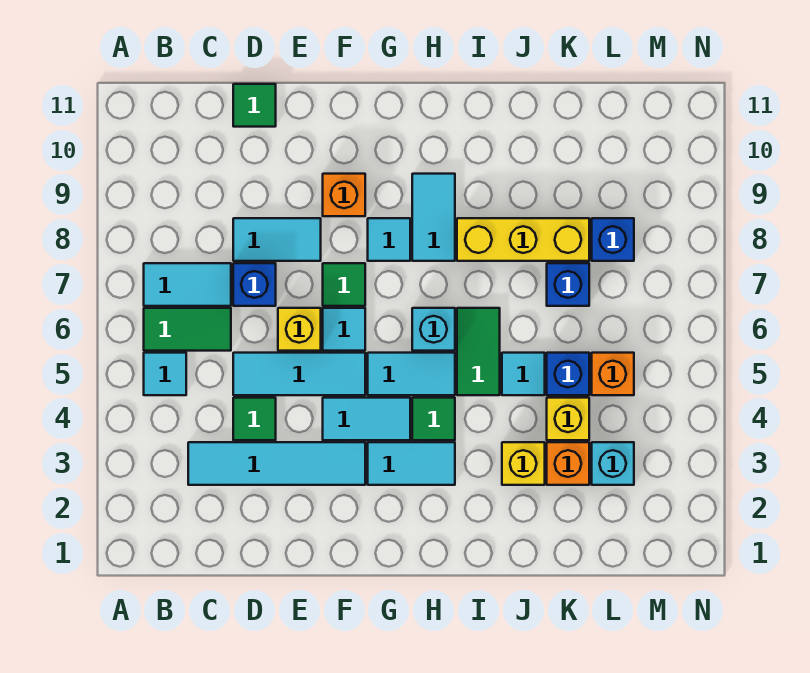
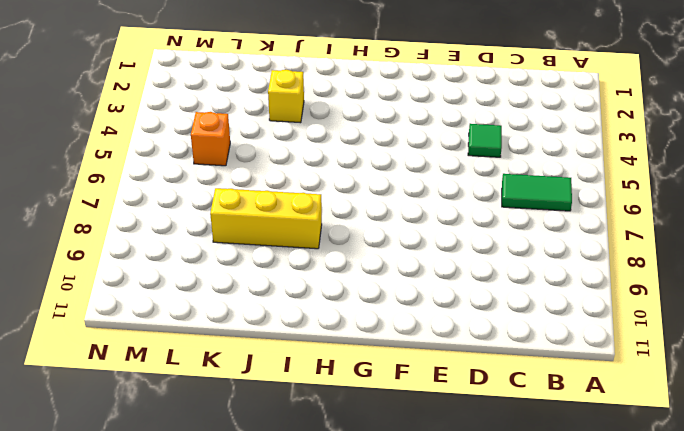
none -> cyan tile B5 level 1
none -> cyan tile B7:C7 level 1
none -> cyan tile C3:F3 level 1
none -> cyan tile D5:F5 level 1

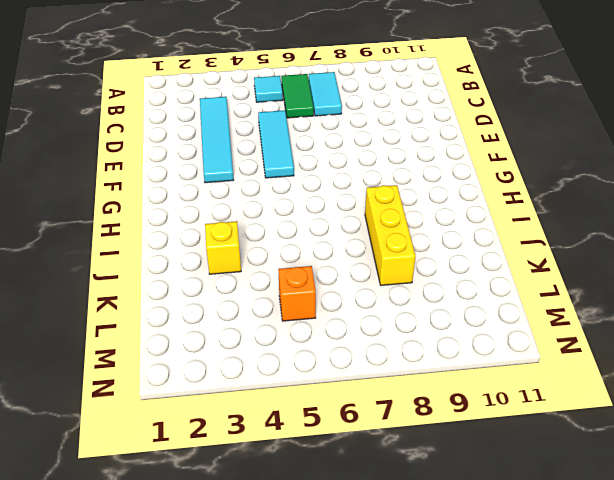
none -> green tile D4 level 1
none -> blue brick D7 level 1
none -> cyan tile D8:E8 level 1
none -> green tile D11 level 1

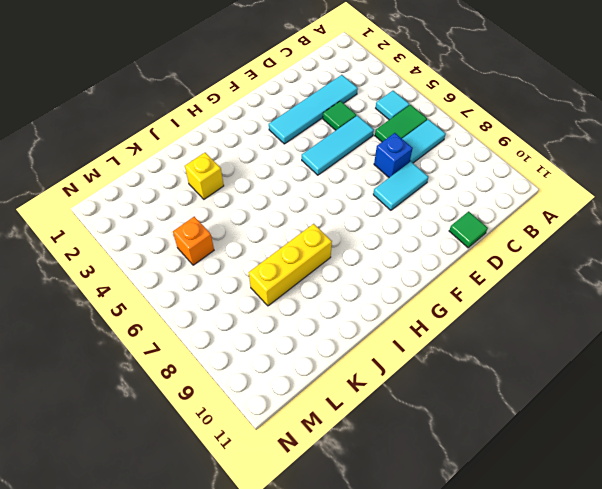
none -> yellow brick E6 level 1
none -> cyan tile F4:G4 level 1
none -> cyan tile F6 level 1
none -> green tile F7 level 1

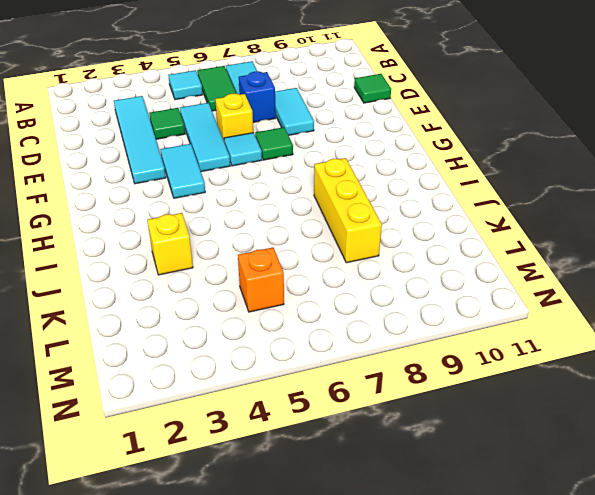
none -> orange brick F9 level 1
none -> cyan tile G3:H3 level 1
none -> cyan tile G5:H5 level 1
none -> cyan tile G8 level 1

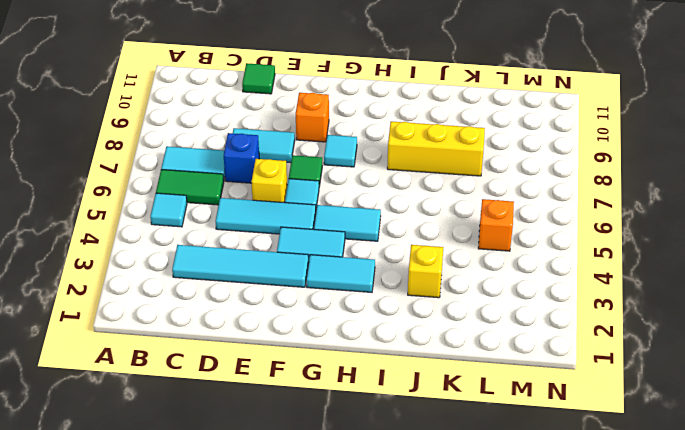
none -> green tile D4 level 1
none -> green tile H4 level 1
none -> cyan brick H6 level 1
none -> cyan tile H8:H9 level 1

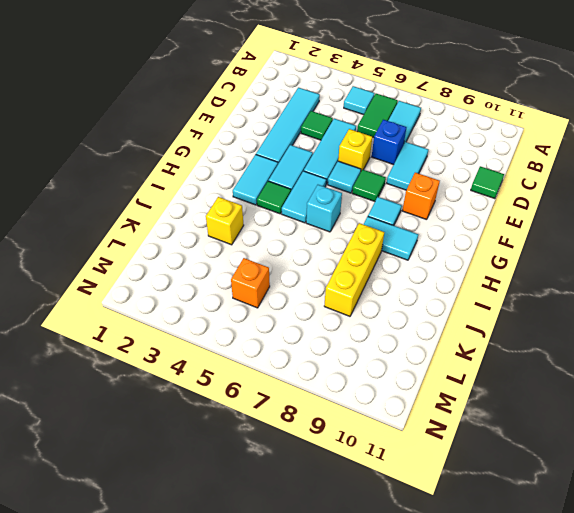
none -> green tile I5:I6 level 1
none -> cyan tile J5 level 1
none -> orange brick K3 level 1
none -> yellow brick K4 level 1

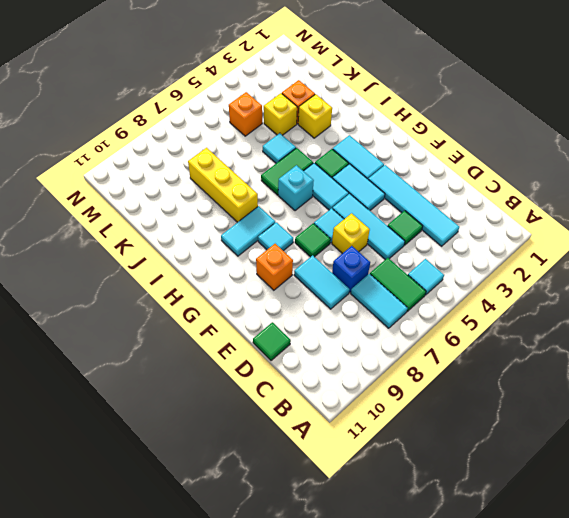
none -> blue brick K5 level 1
none -> blue brick K7 level 1
none -> cyan brick L3 level 1
none -> blue brick L8 level 1

